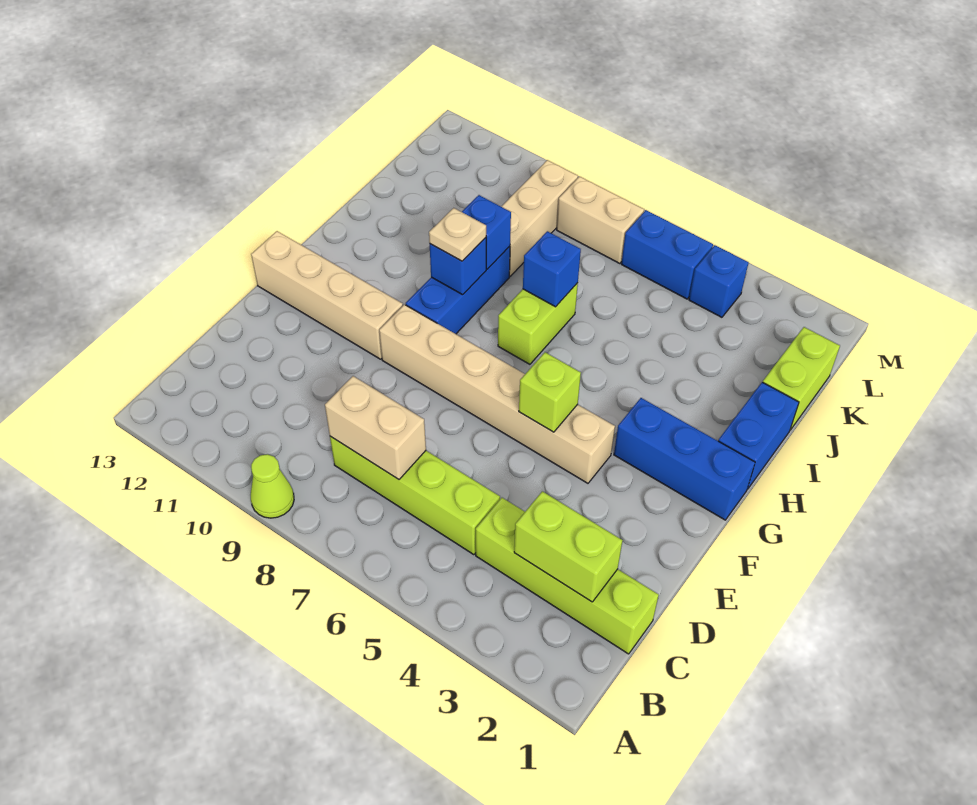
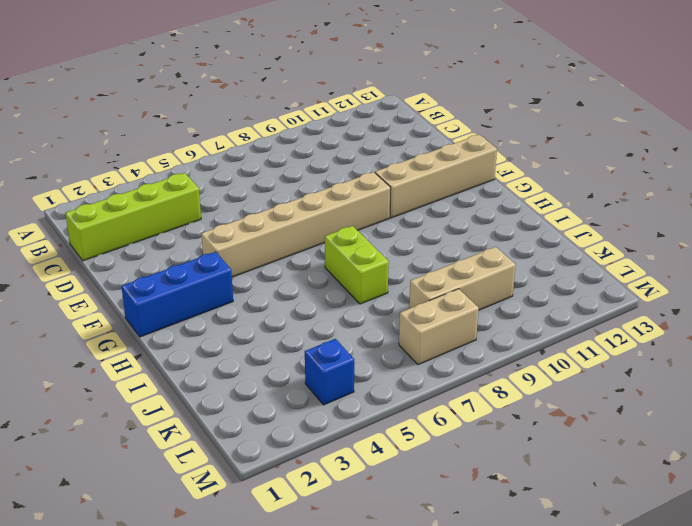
tan brick K8:K10 level 1 -> tan brick J9:L9 level 1
none -> lime cone A9 level 1
none -> lime brick C5:C8 level 1
none -> blue brick G9:I9 level 1

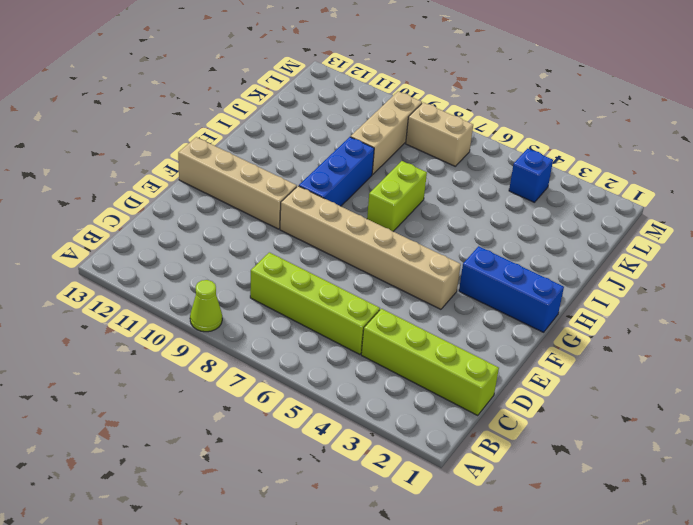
none -> blue brick H1:I1 level 1
none -> lime brick J1:K1 level 1
none -> blue brick L5:L6 level 1

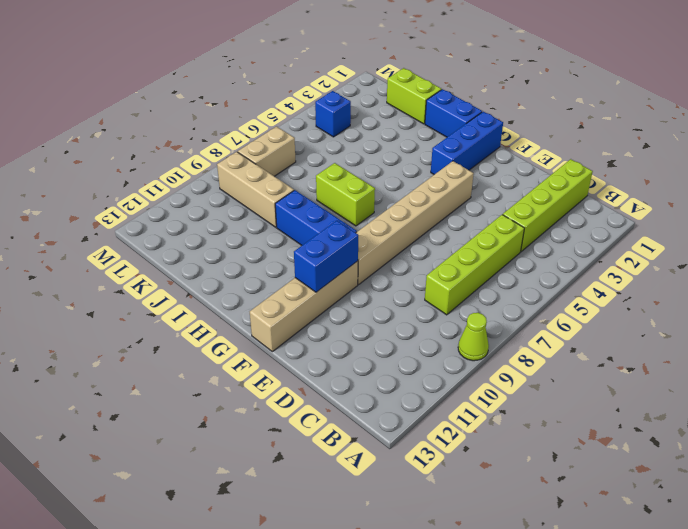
blue brick F10:F11 level 2 -> blue brick L5:L6 level 1
none -> lime brick C2:C3 level 2
none -> tan brick C7:C8 level 2
none -> lime brick F5 level 2

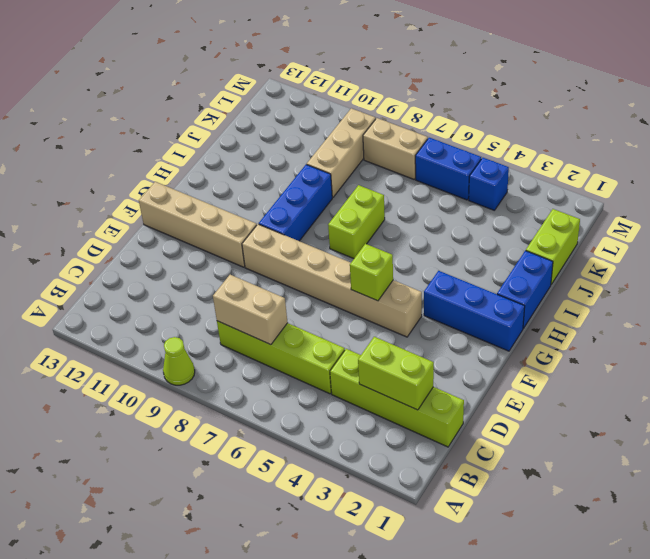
none -> blue brick H9 level 2
none -> blue brick I7 level 2
none -> blue brick I9 level 2

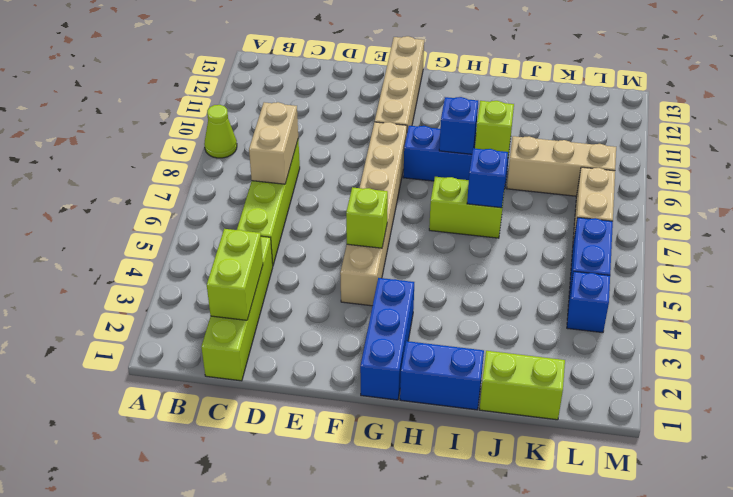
lime brick I9 level 2 -> blue brick I9 level 2
none -> tan plate H9 level 3

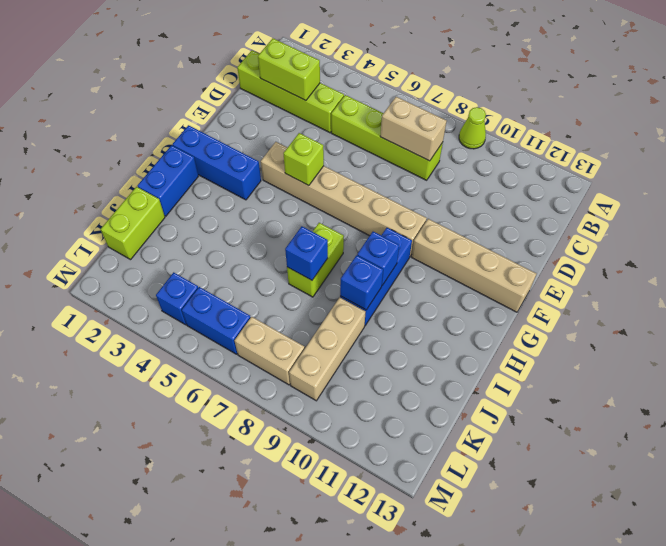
none -> tan plate H9 level 3

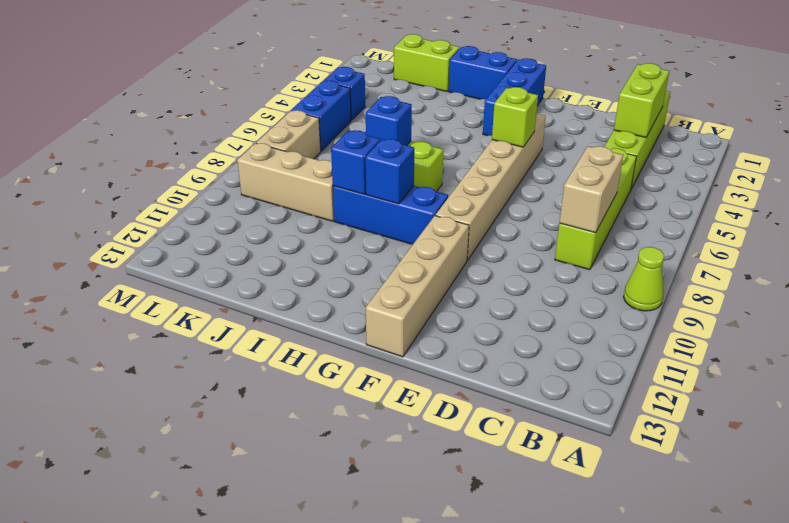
none -> tan plate H9 level 3

